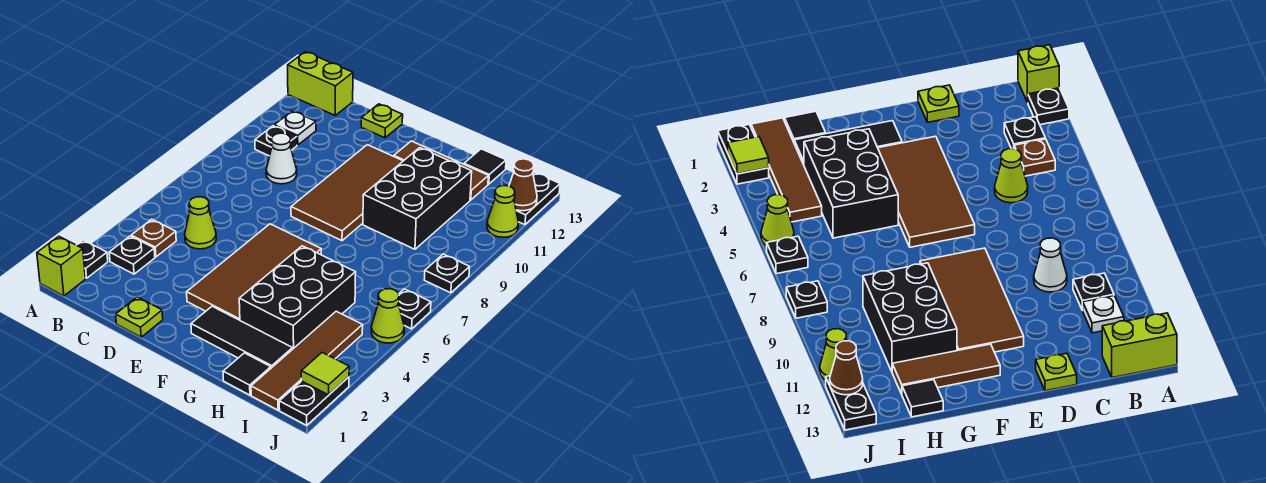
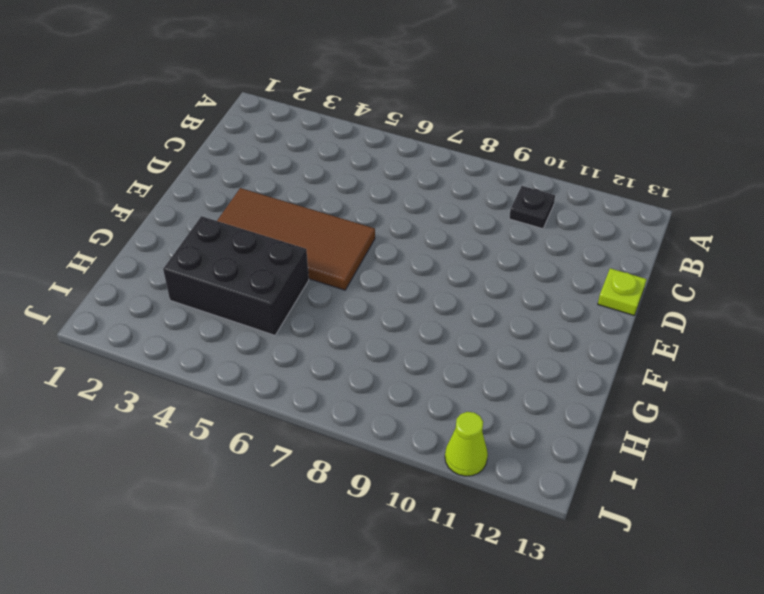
none -> lime brick A1 level 1
none -> black plate A2 level 1
none -> lime brick A13:B13 level 1

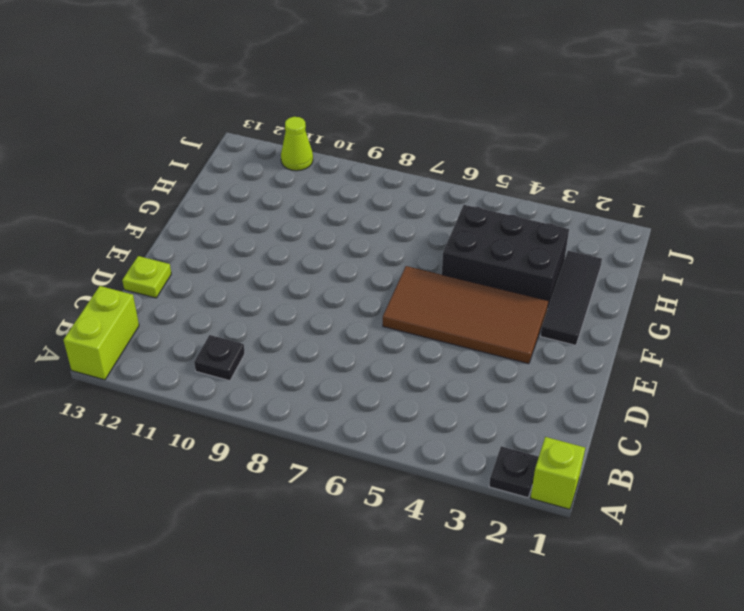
none -> black plate B3 level 1
none -> brown plate B4 level 1
none -> white plate B11 level 1

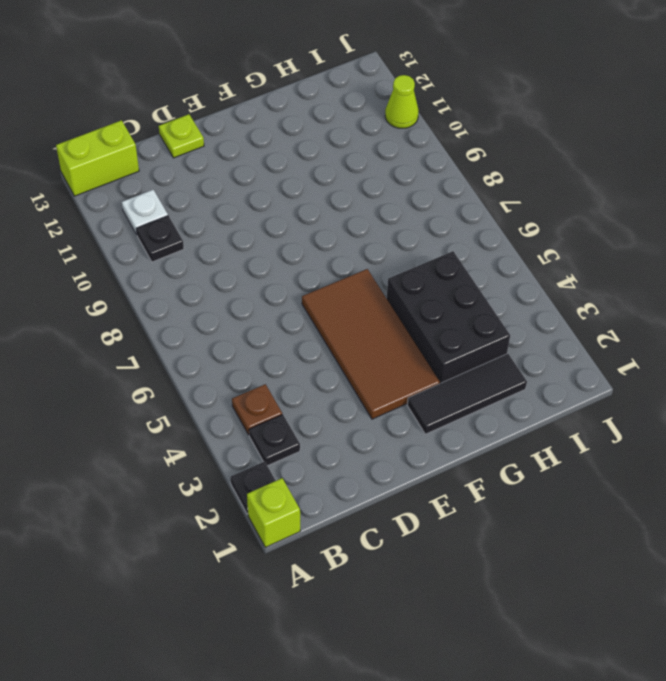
none -> lime cone C5 level 1
none -> white cone C9 level 1
none -> lime plate D1 level 1

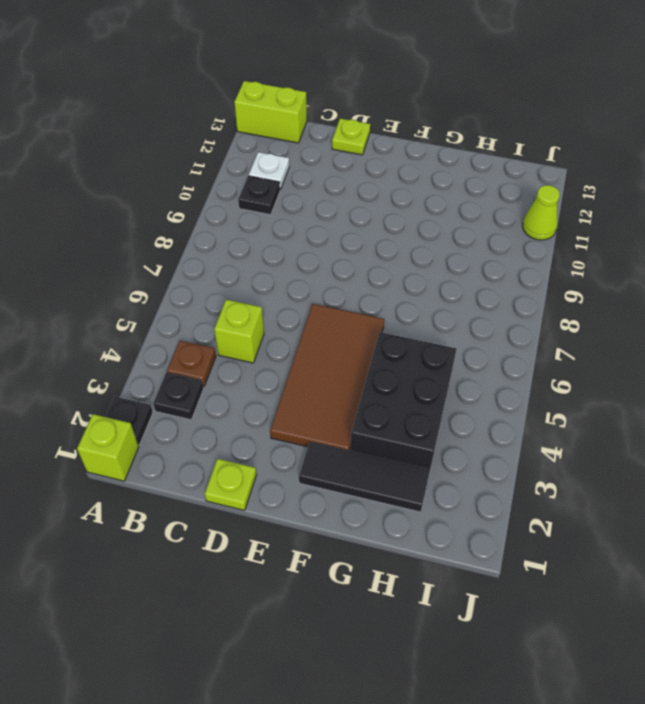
lime brick C5 level 1 -> lime cone C5 level 1
none -> white cone C9 level 1
none -> brown tile E8:F11 level 1
none -> brown tile F12:H12 level 1

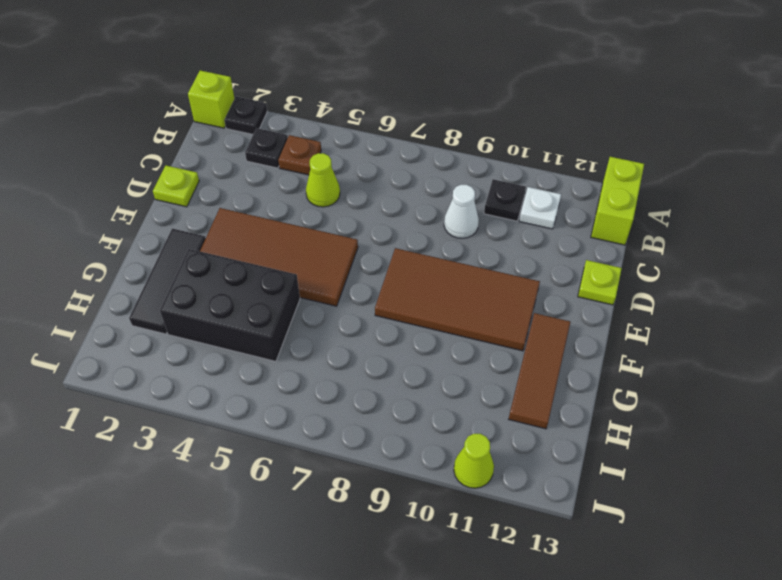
none -> black brick G9:H11 level 1
none -> black tile H1 level 1
none -> black tile H13 level 1

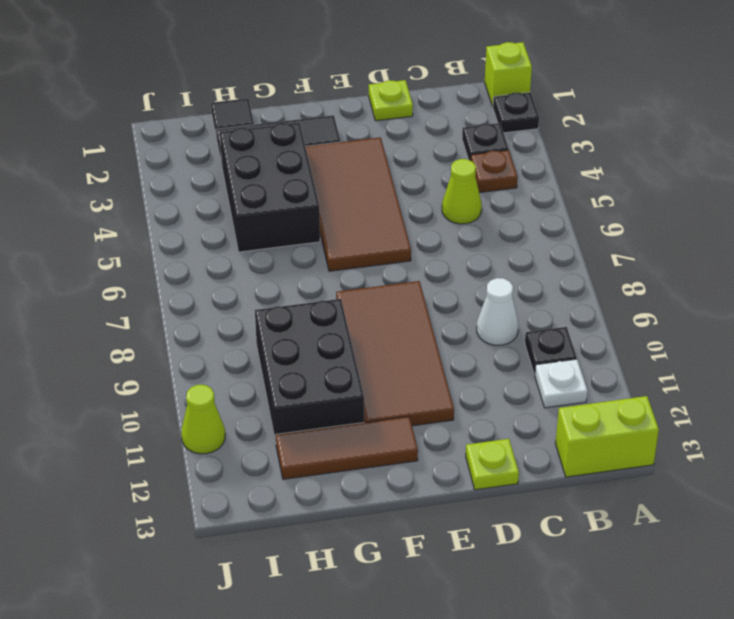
none -> black tile H13 level 1
none -> brown tile I1:I4 level 1
none -> black plate J1:J2 level 1

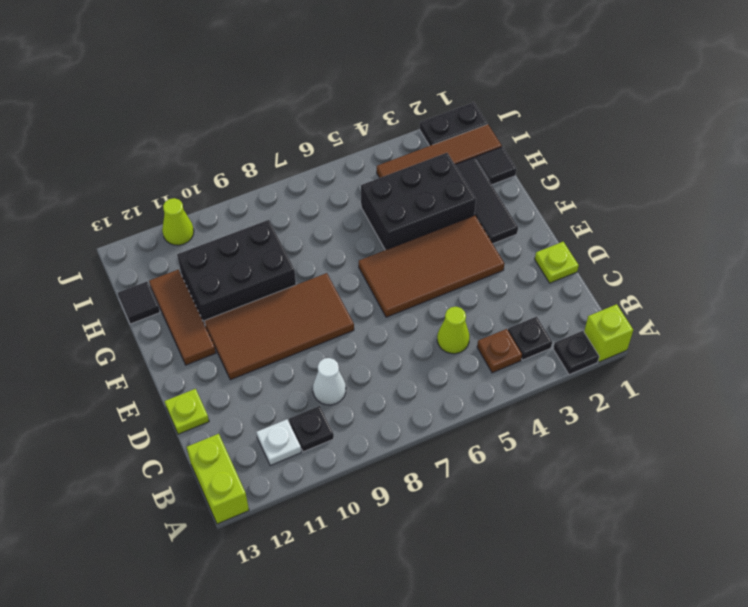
none -> lime cone J5 level 1
none -> black plate J6 level 1
none -> black plate J8 level 1

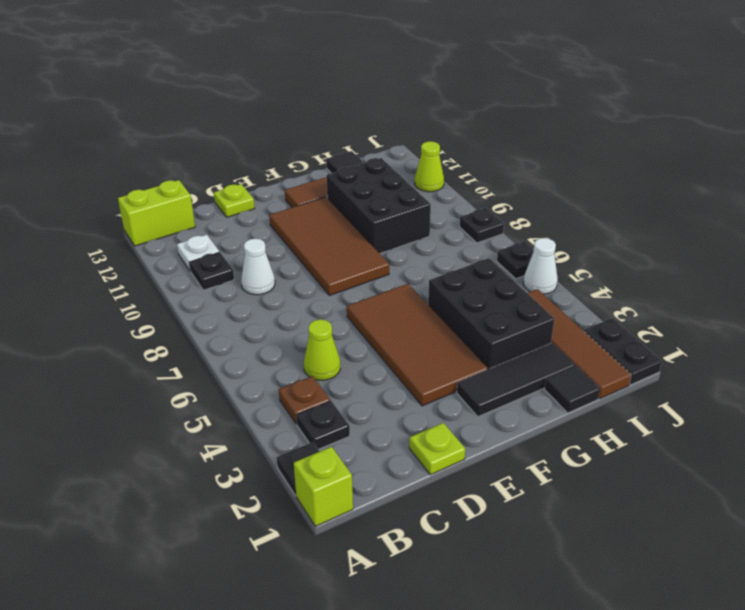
white cone J5 level 1 -> lime cone J5 level 1
none -> black plate J12:J13 level 1
none -> lime tile J2 level 2
none -> brown cone J12 level 2

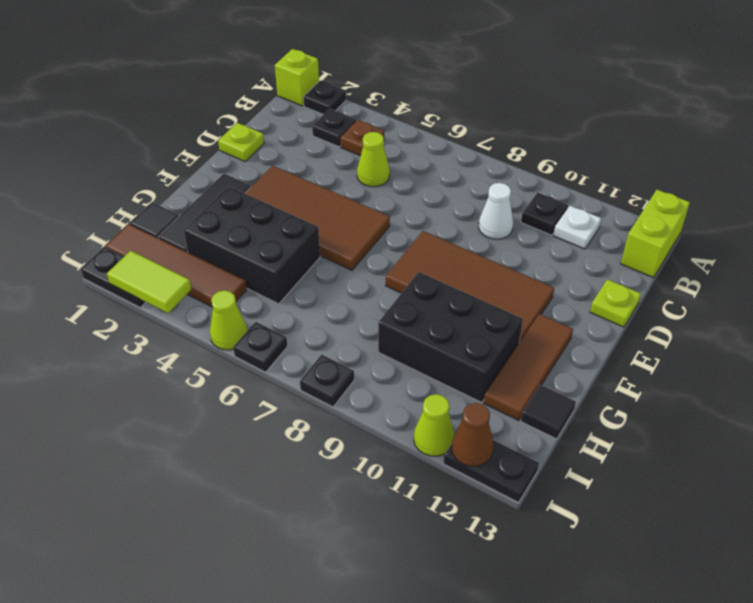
lime tile J2:J3 level 2 -> lime tile J2 level 2

